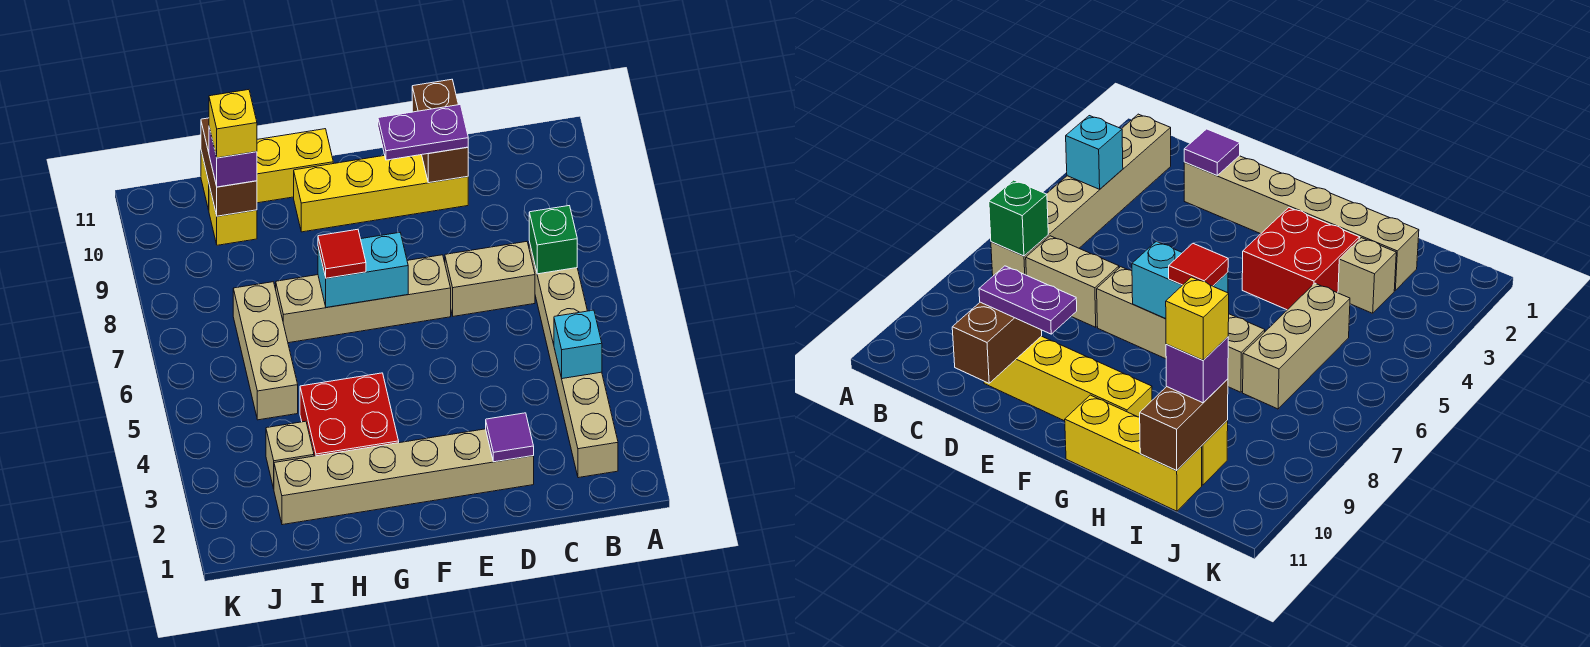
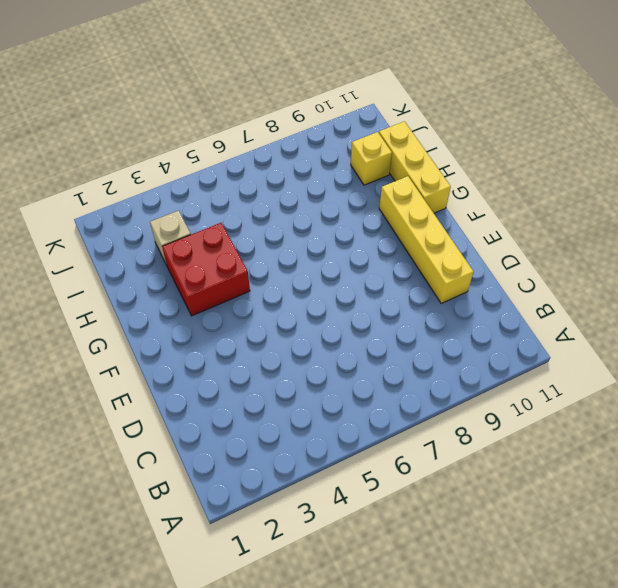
none -> tan brick B2:B7 level 1
none -> tan brick C7:D7 level 1
none -> tan brick D2:I2 level 1

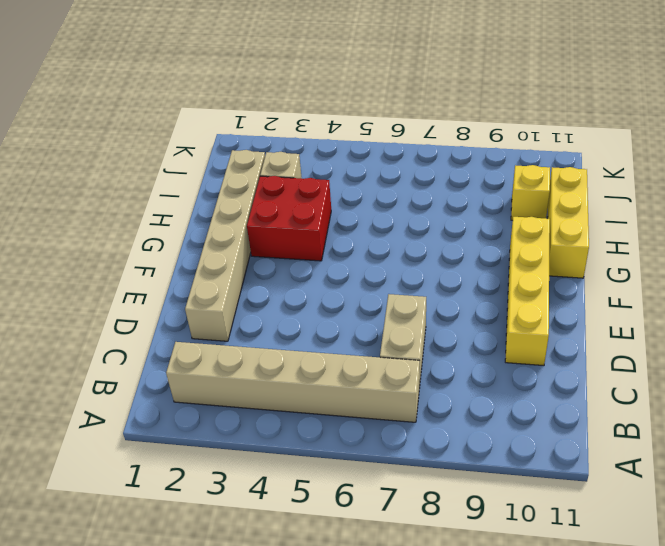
none -> tan brick E7:H7 level 1
none -> tan brick I5:I7 level 1
none -> cyan brick B4 level 2

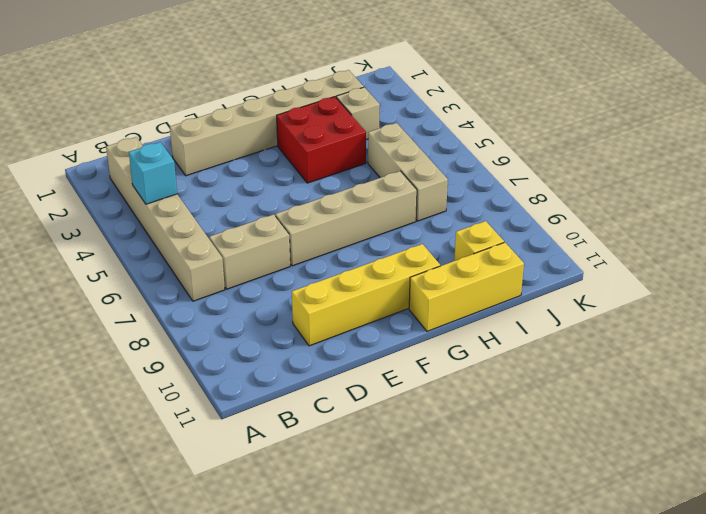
none -> green brick B7 level 2
none -> purple tile D2 level 2
none -> brown brick D10:D11 level 2

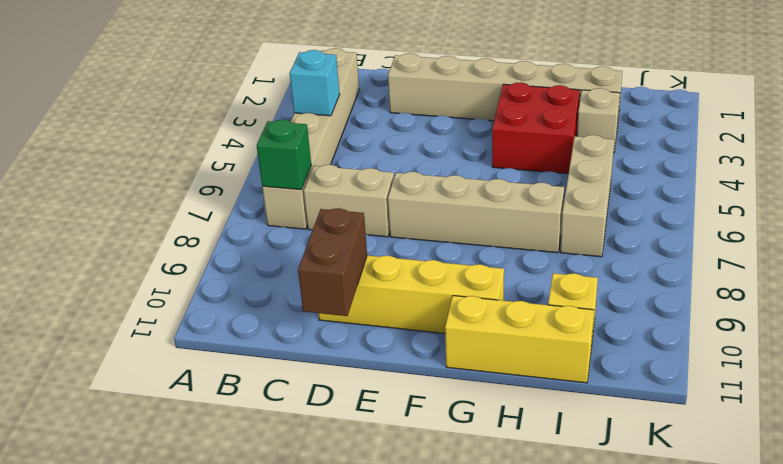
none -> purple tile D2 level 2
none -> cyan brick F7:G7 level 2
none -> brown brick I10:I11 level 2

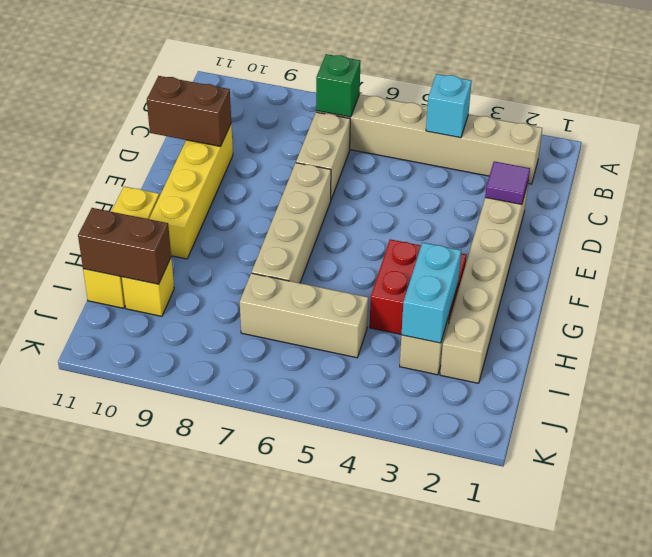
cyan brick H3:I3 level 2 -> cyan brick F7:G7 level 2
none -> purple plate D10:E10 level 3
none -> red tile G7 level 3
none -> purple brick I10 level 3

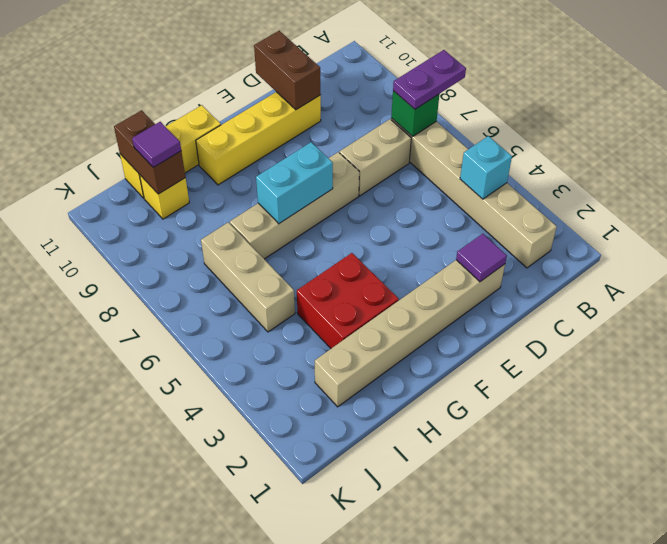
purple plate A7:B7 level 3 -> purple plate D10:E10 level 3
purple tile I10 level 3 -> purple brick I10 level 3
none -> tan brick I3 level 1
none -> red tile G7 level 3
none -> yellow brick I10 level 4

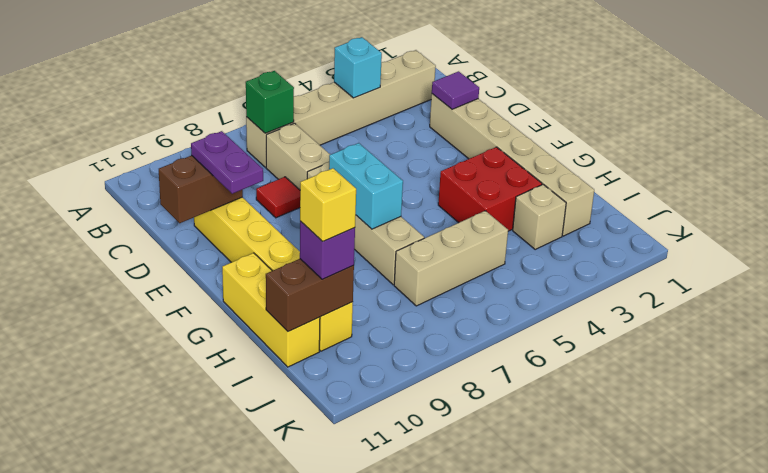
red tile D8 level 1 -> red tile G7 level 3

